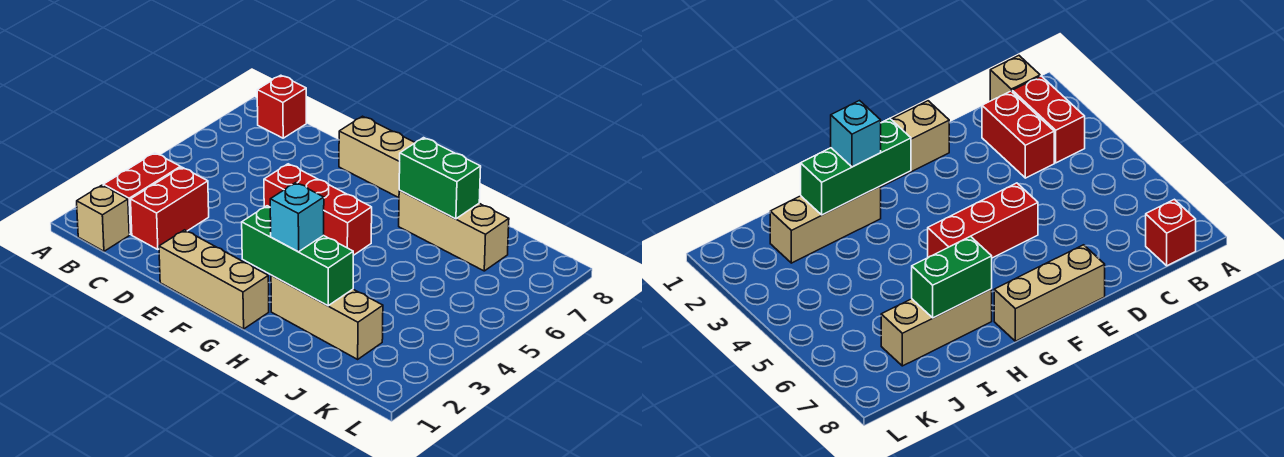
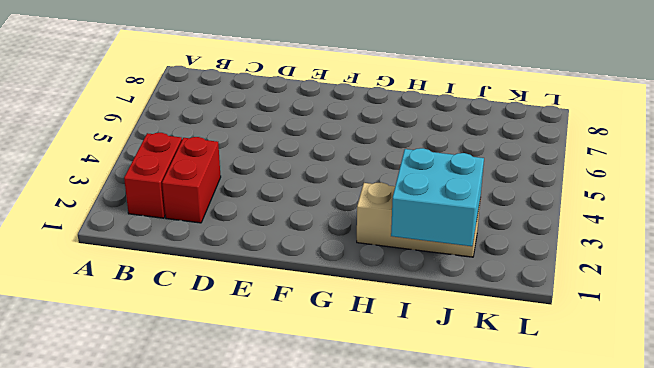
cyan brick I1:J2 level 2 -> green brick G2:I2 level 2
none -> tan brick B1 level 1
none -> red brick B8 level 1
none -> tan brick E1:G1 level 1

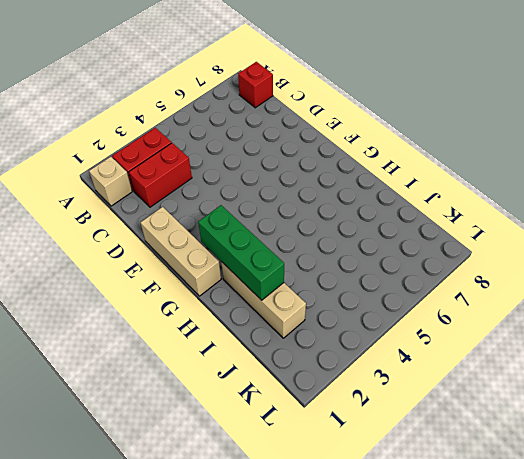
none -> red brick E5:G5 level 1
none -> tan brick E8:G8 level 1
none -> tan brick H7:J7 level 1

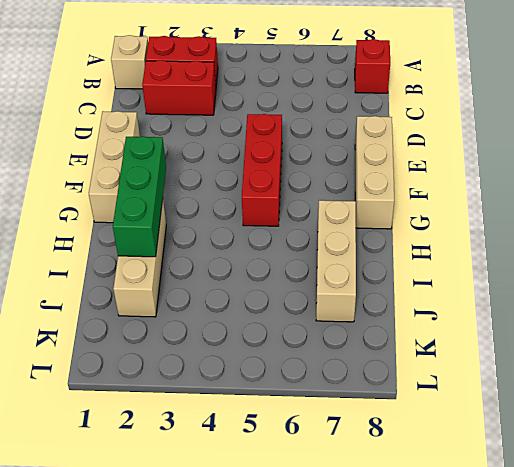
none -> green brick H7:I7 level 2
none -> cyan brick H2 level 3

